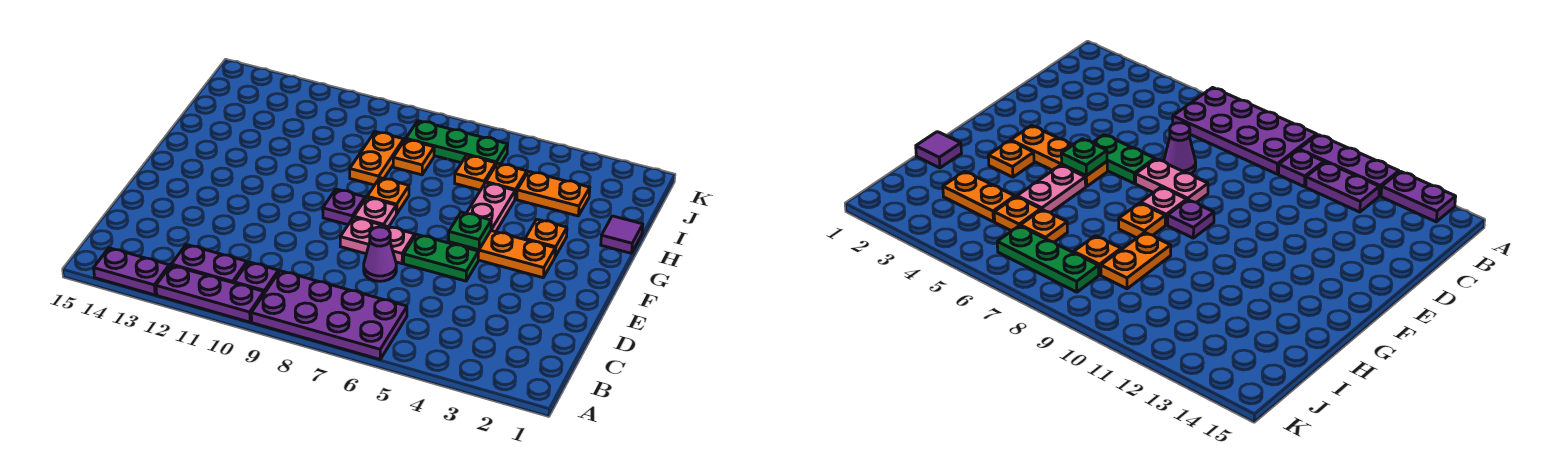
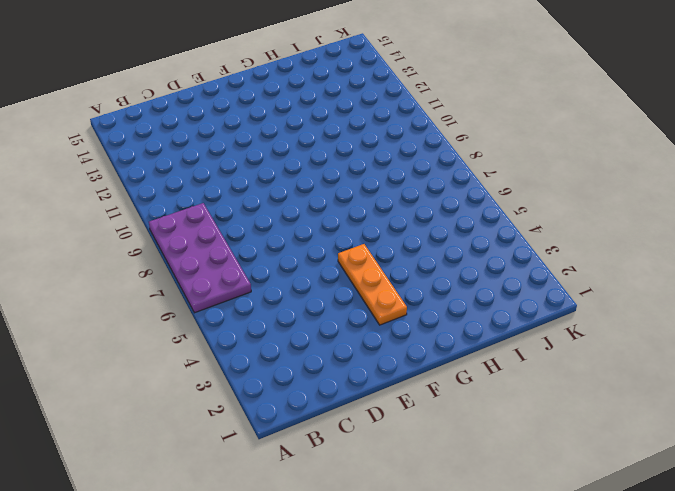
none -> purple plate A10:A12 level 1
none -> purple plate A13:A14 level 1
none -> purple plate B10 level 1

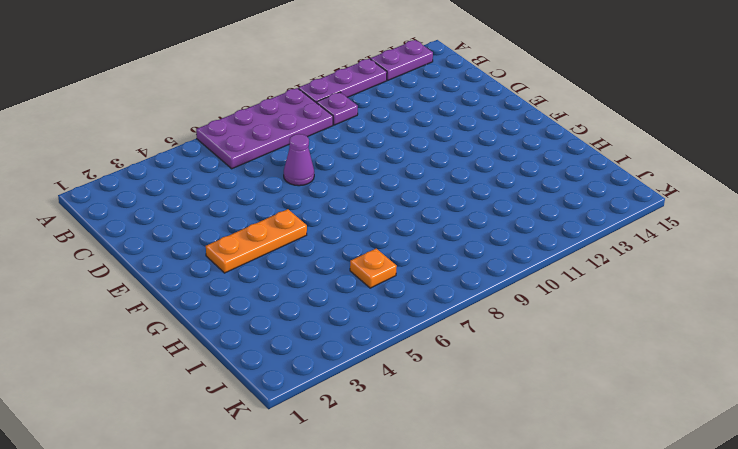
none -> purple plate B11:B12 level 1
none -> green plate E5:E6 level 1
none -> pink plate E7:E8 level 1

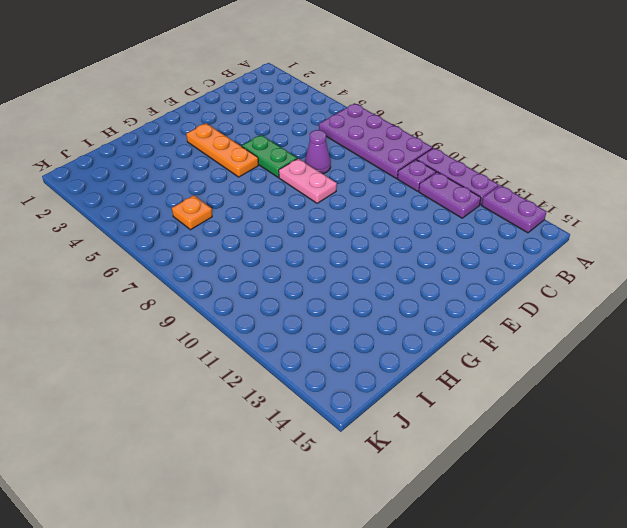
none -> pink plate F8 level 1
none -> purple plate F9 level 1
none -> orange plate G3 level 1

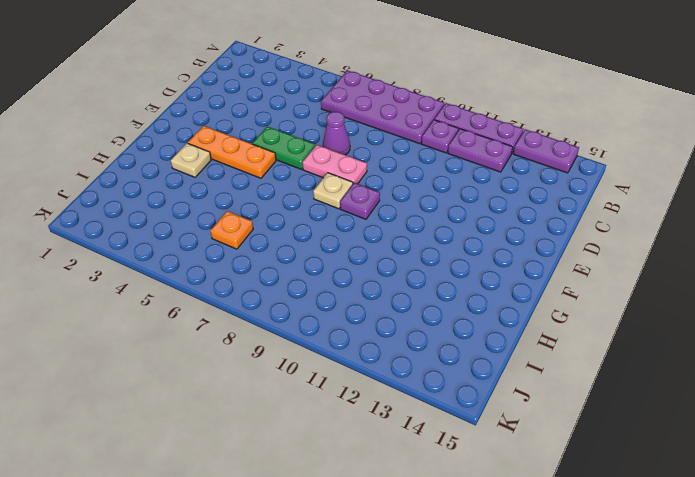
tan plate F8 level 1 -> pink plate F8 level 1
tan plate G3 level 1 -> orange plate G3 level 1
none -> pink plate G5:H5 level 1
none -> orange plate G8 level 1
none -> purple tile H1 level 1

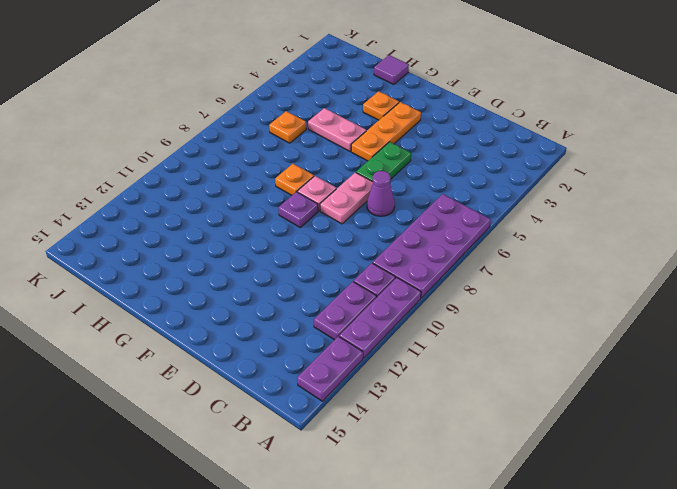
none -> orange plate H9:I9 level 1
none -> orange plate I3:I4 level 1
none -> orange plate I5 level 1

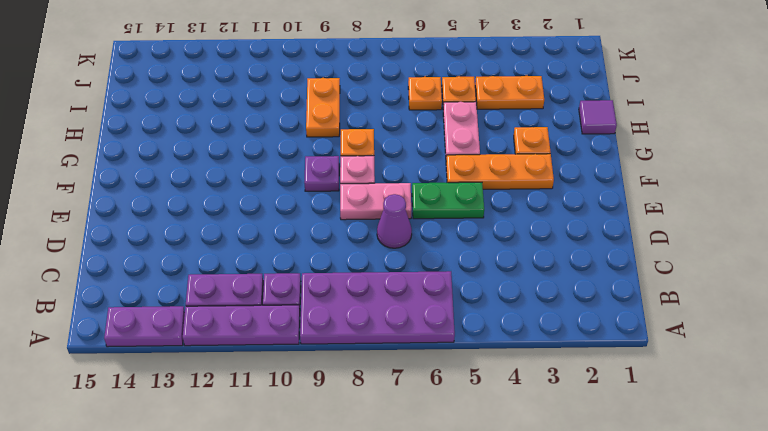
none -> orange plate I8 level 1
none -> green plate J6:J8 level 1
none -> green plate F5 level 2

